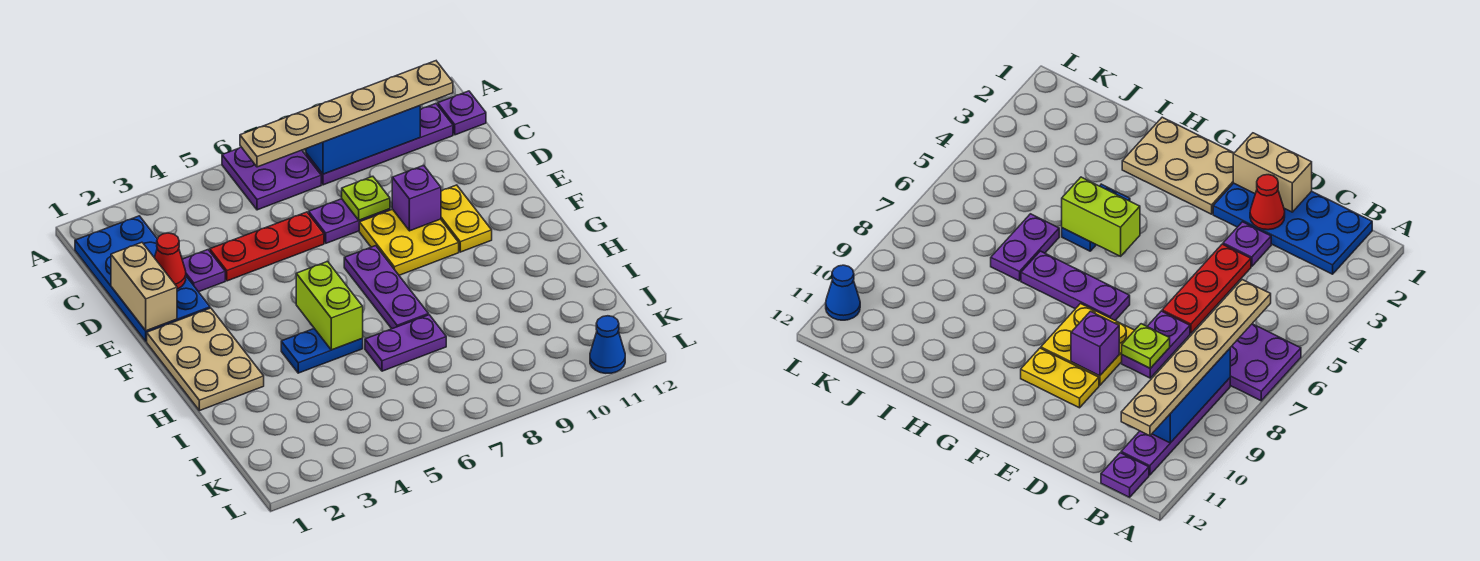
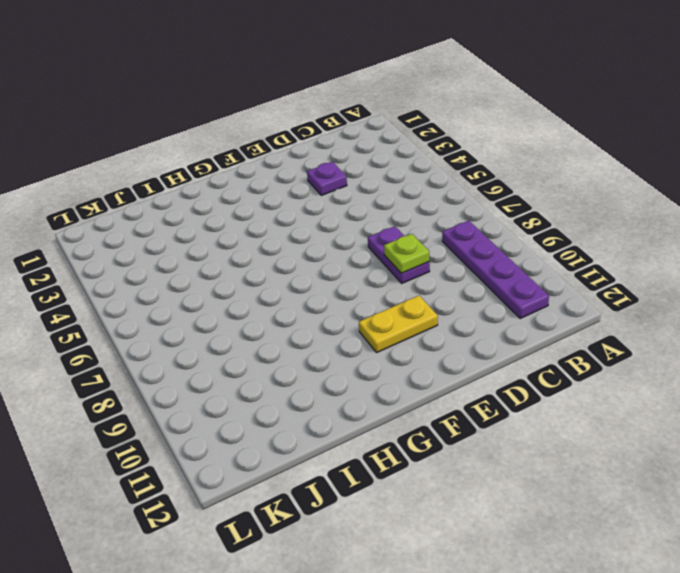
none -> purple plate A6:B7 level 1
none -> blue plate B1:E2 level 1
none -> purple plate B12 level 1

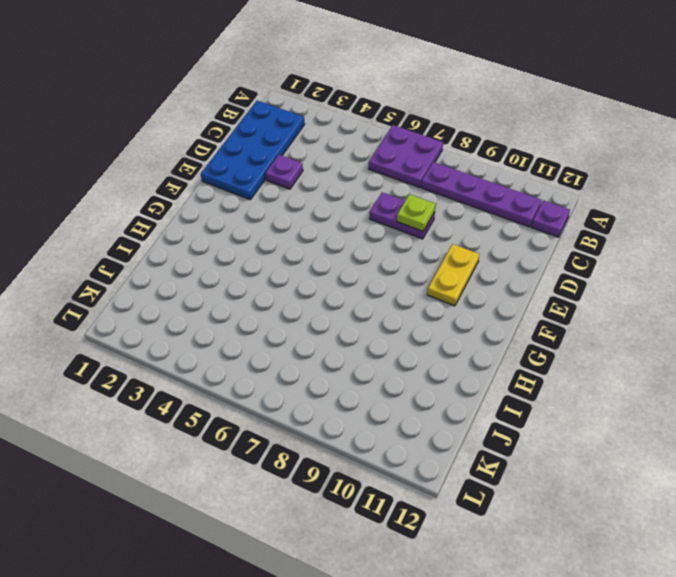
none -> red plate D4:D6 level 1
none -> yellow plate E8:F9 level 1
none -> tan plate F1:H2 level 1

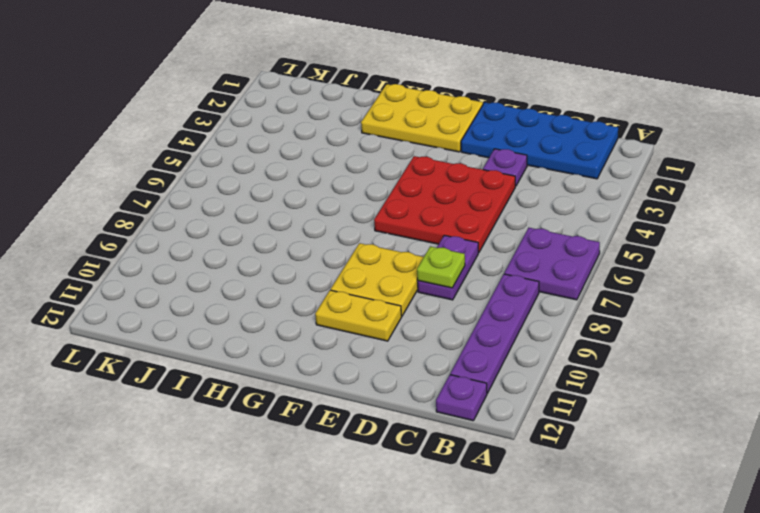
red plate D4:F6 level 1 -> red plate D4:D6 level 1
yellow plate F1:H2 level 1 -> tan plate F1:H2 level 1
none -> purple plate F7:H7 level 1
none -> blue plate H4:H5 level 1
none -> purple plate I6:I7 level 1

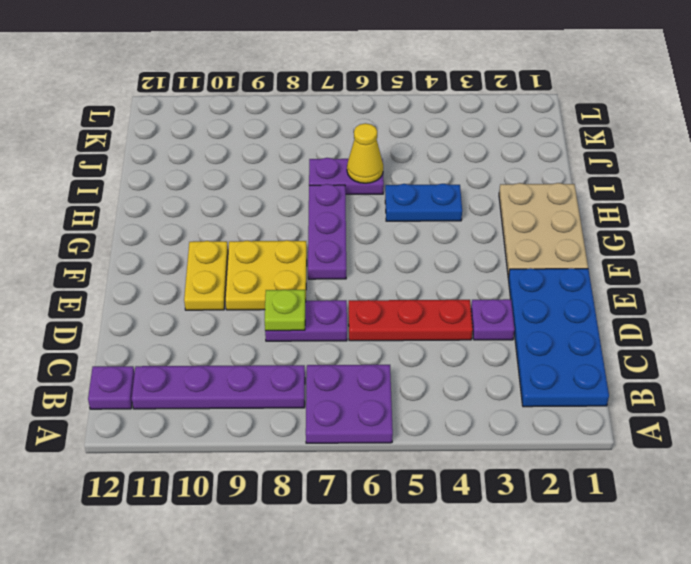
yellow cone I6 level 2 -> none
none -> blue cone L11 level 1
none -> blue brick B8:B10 level 2
none -> tan brick D1:E1 level 2

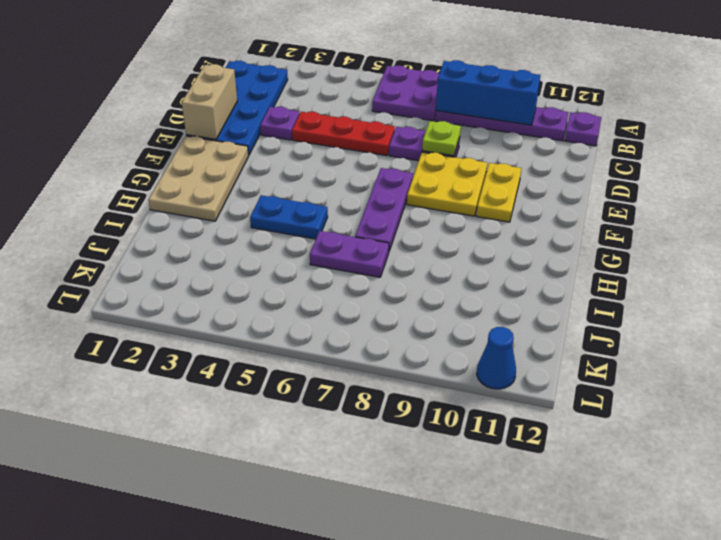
none -> red cone D2 level 2
none -> purple brick E9 level 2
none -> lime brick G5:H5 level 2

